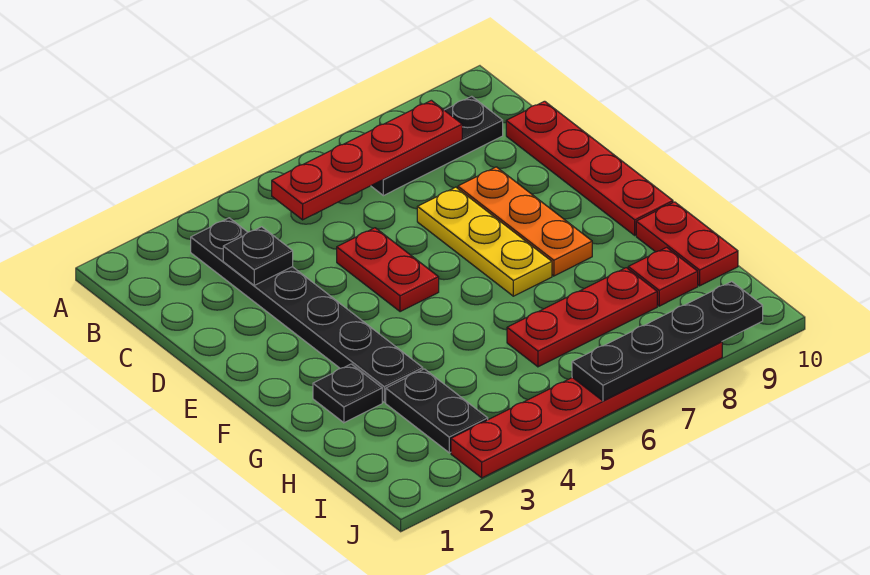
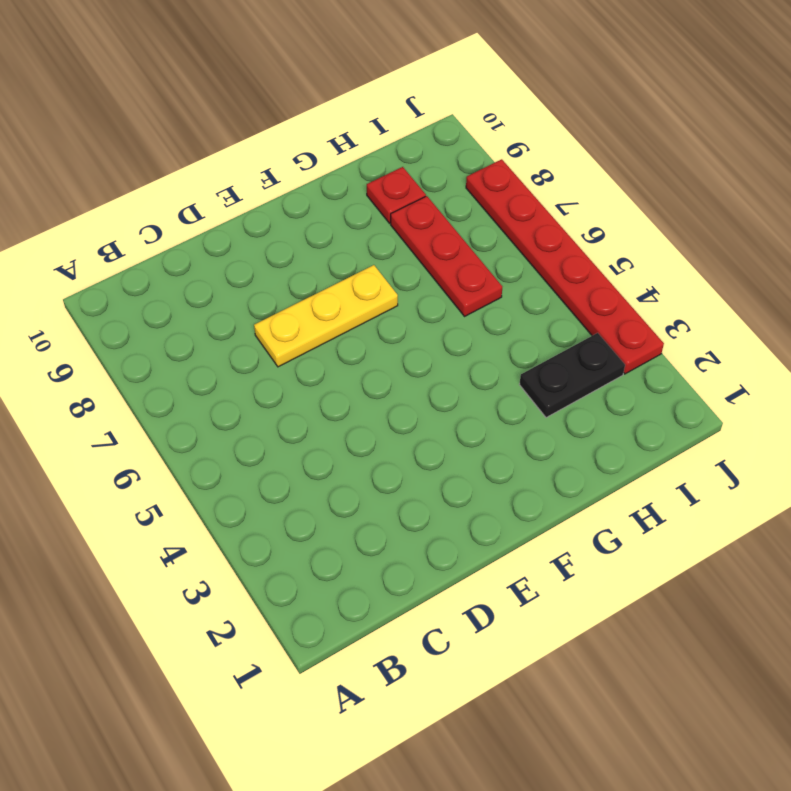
none -> black plate B3:G3 level 1
none -> black plate B7:B9 level 1
none -> red plate C10:F10 level 1

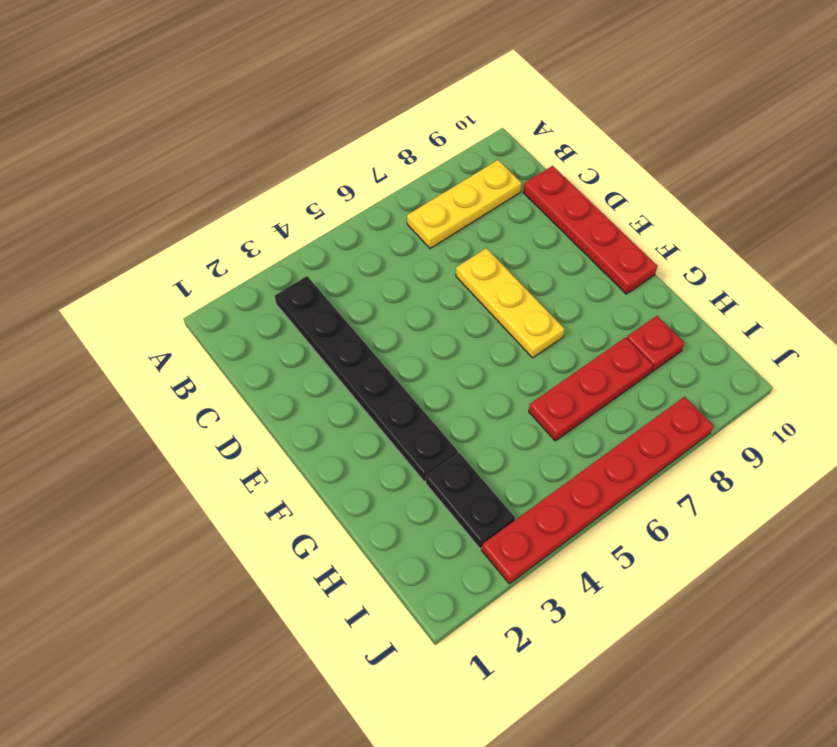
yellow plate B7:B9 level 1 -> black plate B7:B9 level 1
none -> red plate D5:E5 level 1
none -> orange plate D8:F8 level 1
none -> black plate G2 level 1

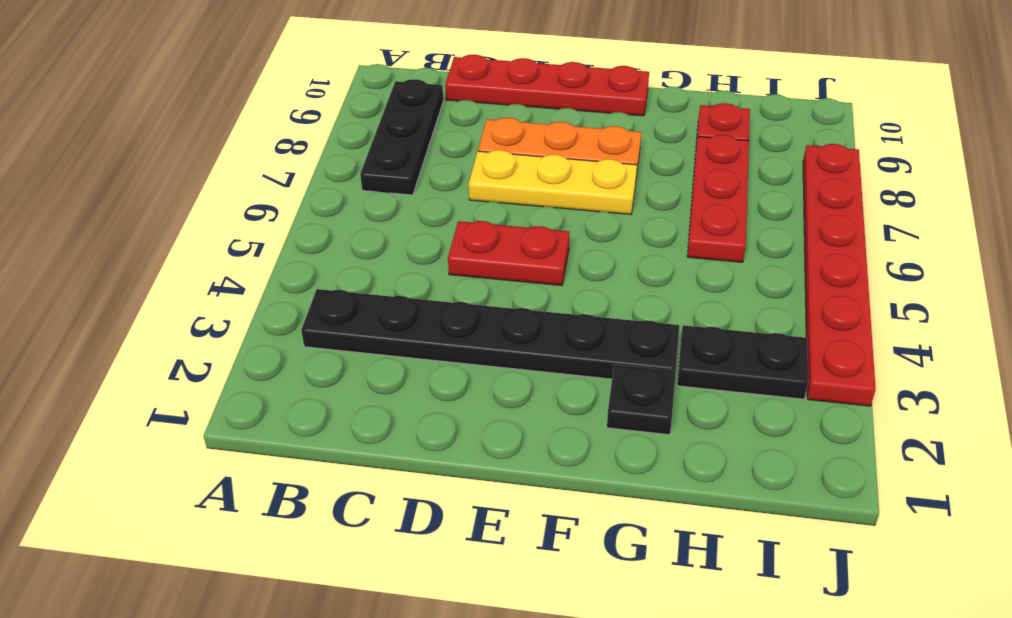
none -> red plate G10:H10 level 1
none -> red plate B5:B8 level 2
none -> black plate C3 level 2

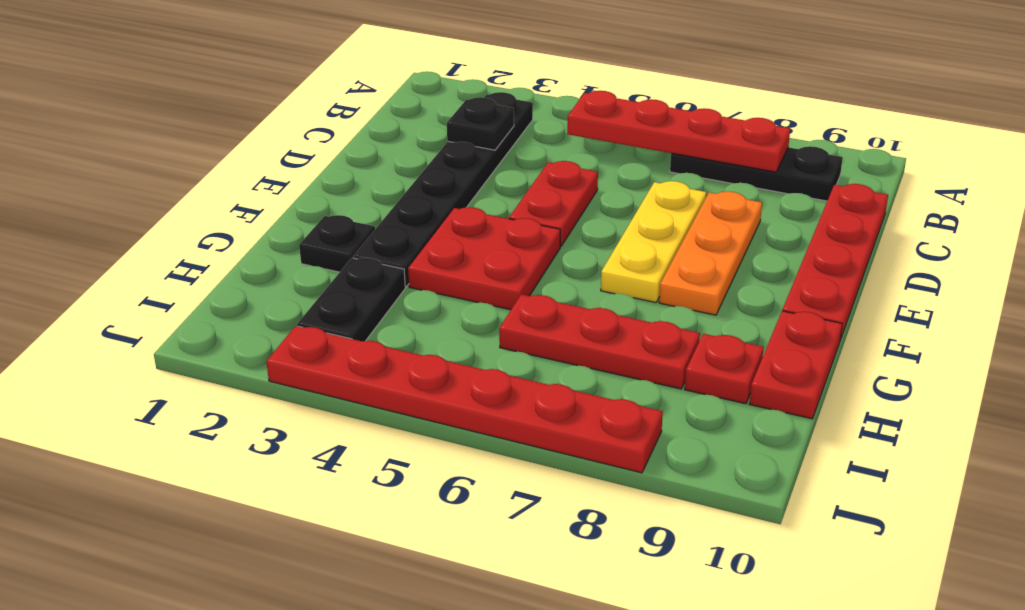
red plate F4:G5 level 1 -> none
none -> black plate J6:J9 level 2

